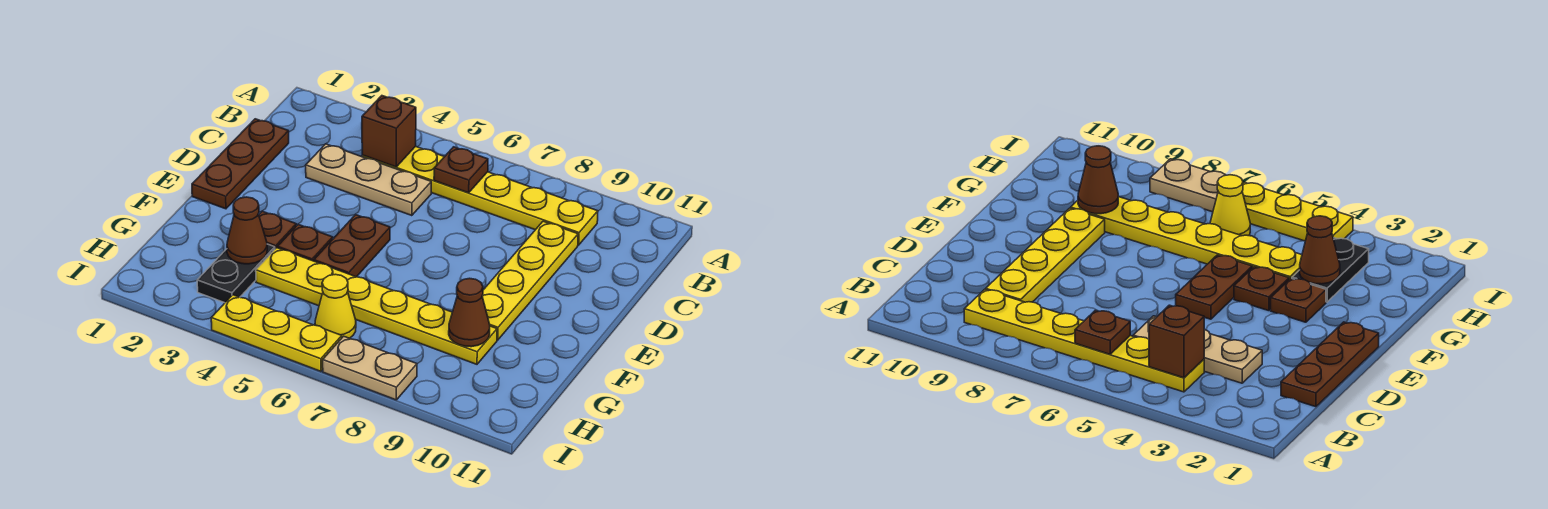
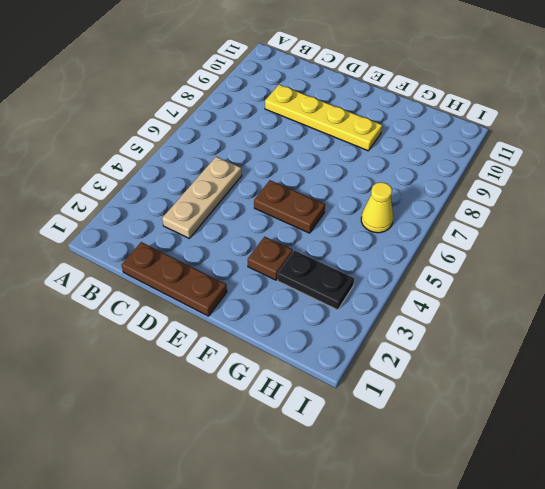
none -> yellow plate B4:B9 level 1
none -> brown plate F4 level 1
none -> yellow plate G4:G9 level 1

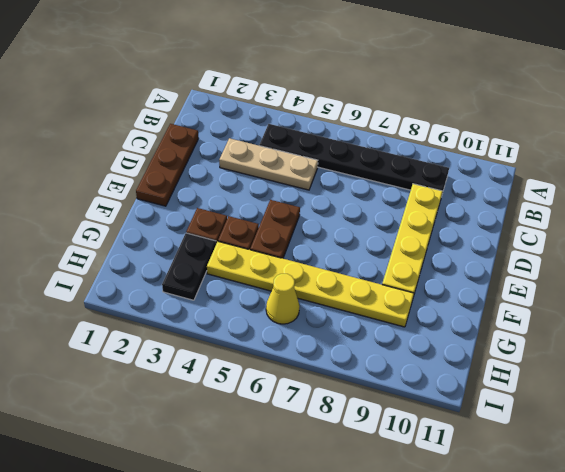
black plate B4:B9 level 1 -> yellow plate B4:B9 level 1
none -> yellow plate I4:I6 level 1
none -> tan plate I7:I8 level 1
none -> brown brick B4 level 2

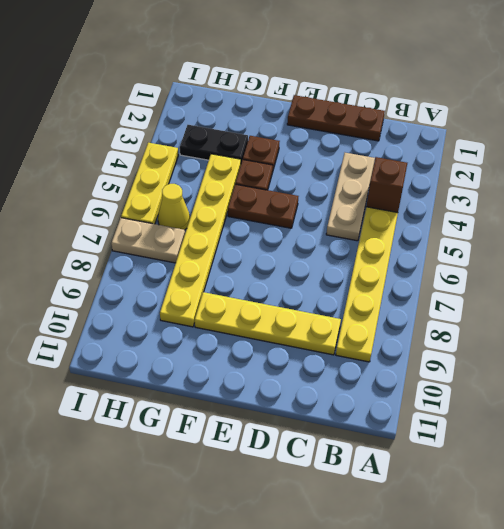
tan plate H7:I7 level 1 -> tan plate I7:I8 level 1
none -> brown plate B6 level 2
none -> brown cone G3 level 2
none -> brown cone G9 level 2

